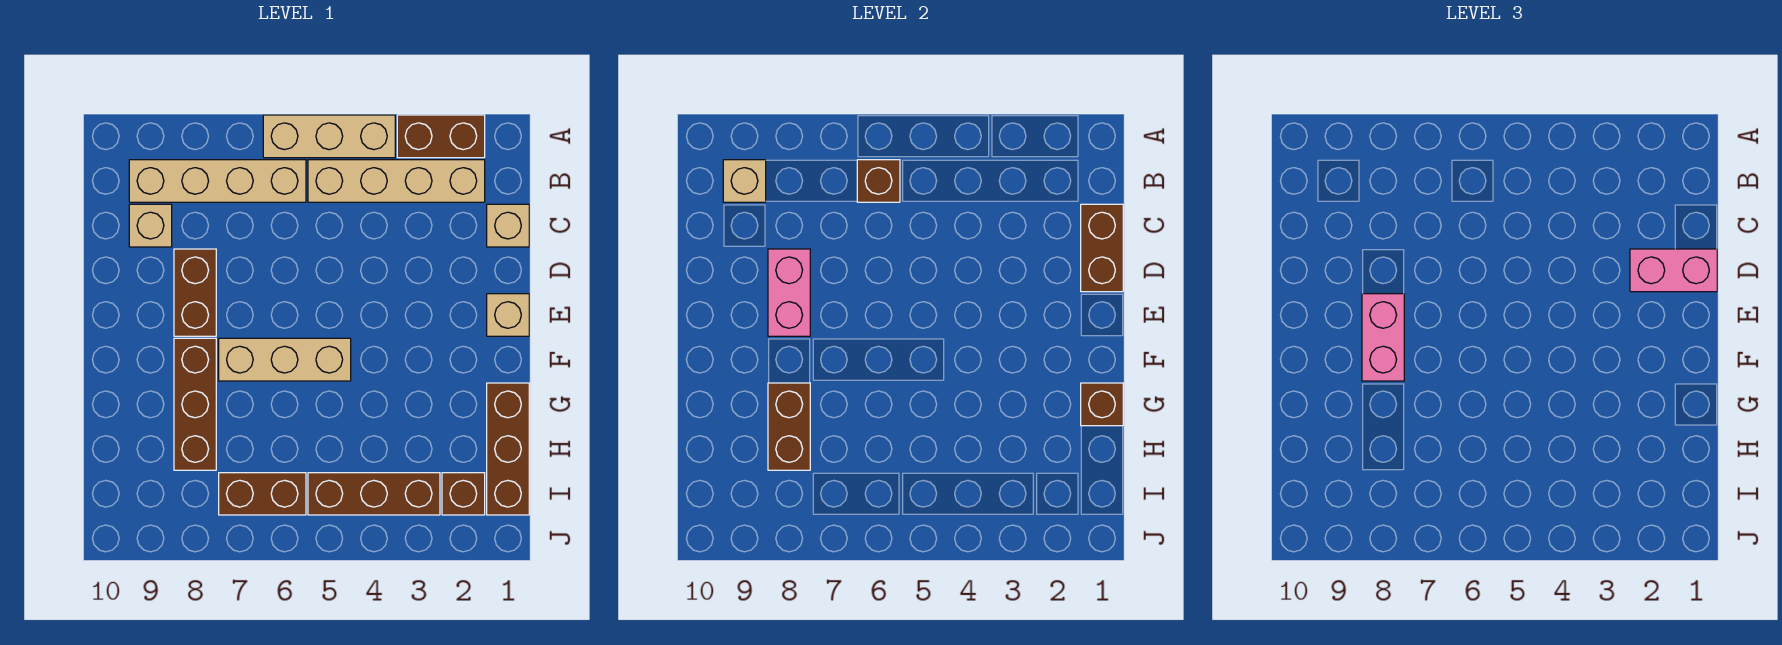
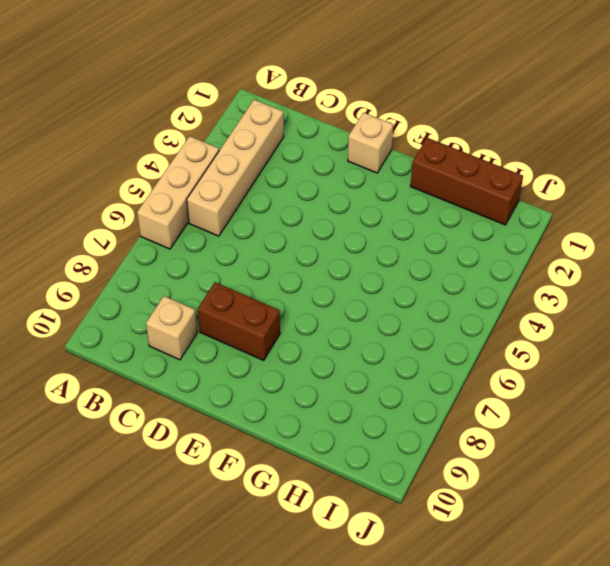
none -> brown brick A2:A3 level 1
none -> tan brick B6:B9 level 1
none -> tan brick C1 level 1

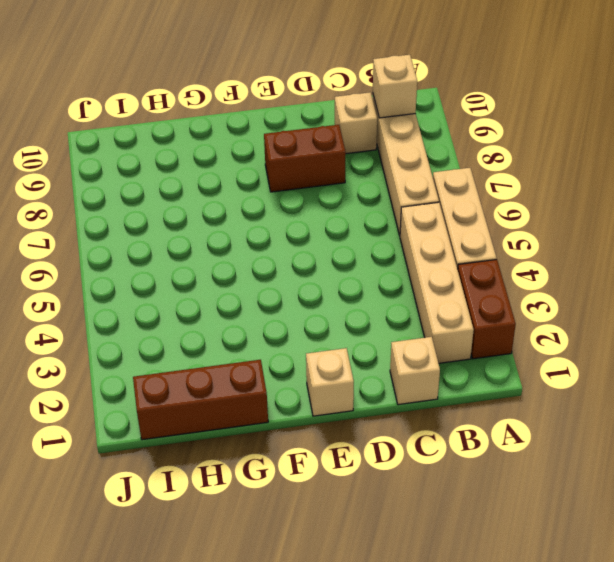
none -> tan brick F5:F7 level 1
none -> brown brick F8:H8 level 1
none -> brown brick I2 level 1

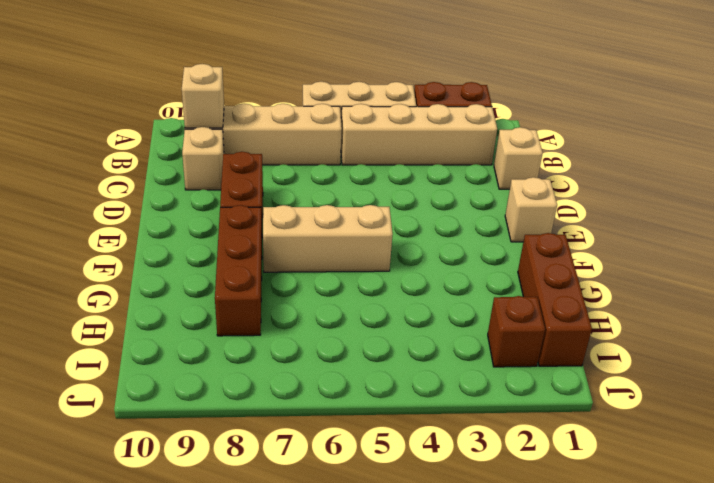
none -> brown brick I3:I5 level 1
none -> brown brick I6:I7 level 1
none -> brown brick B6 level 2

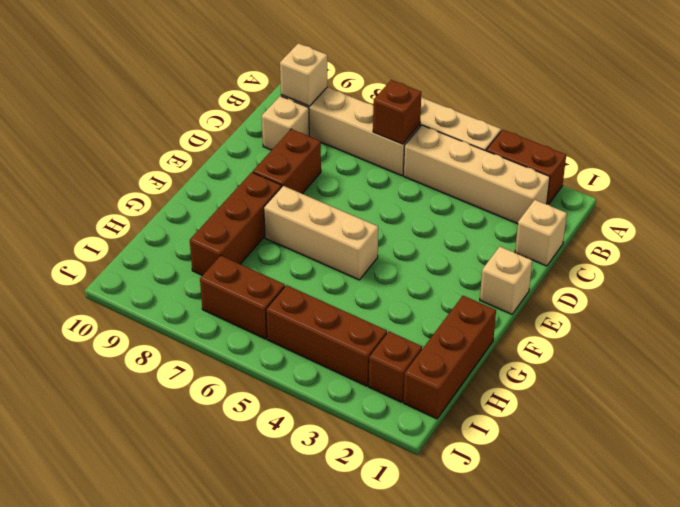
none -> brown brick C1:D1 level 2
none -> pink brick D8:E8 level 2
none -> brown brick G1 level 2

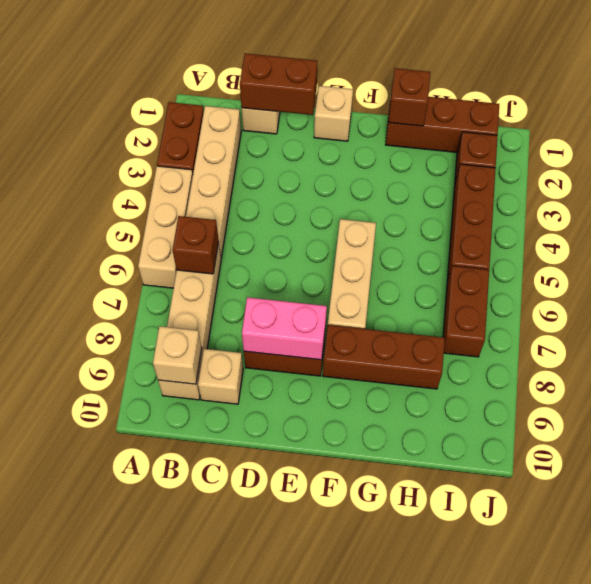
none -> brown brick G8:H8 level 2
none -> pink brick D1:D2 level 3
none -> pink brick E8:F8 level 3

